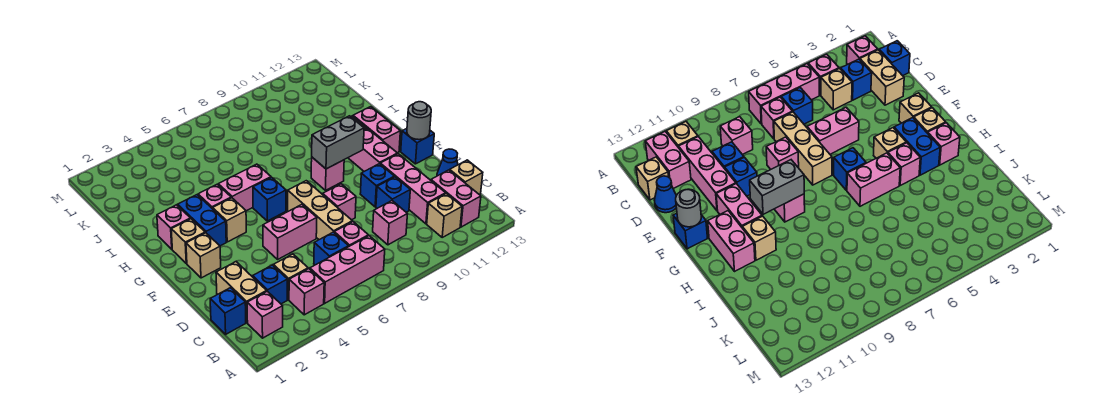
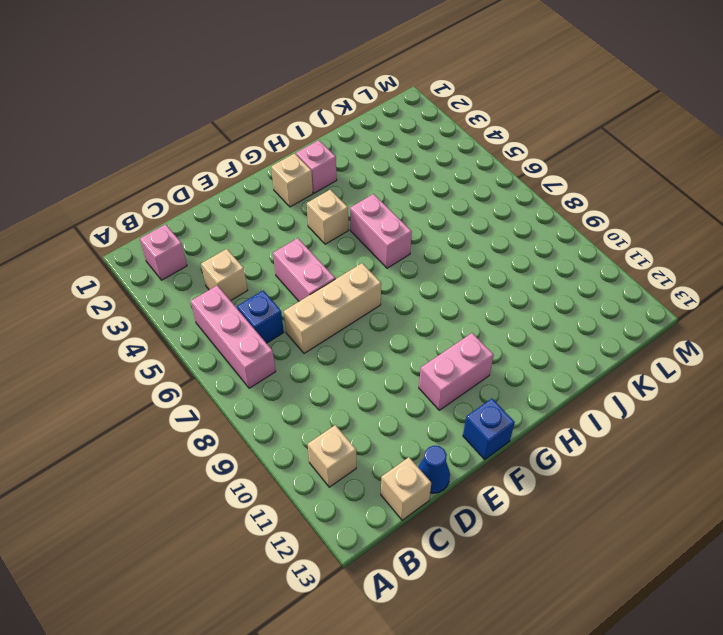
none -> pink brick B4 level 1
none -> pink brick B12:C12 level 1
none -> blue brick C1 level 1
none -> tan brick C2:D2 level 1

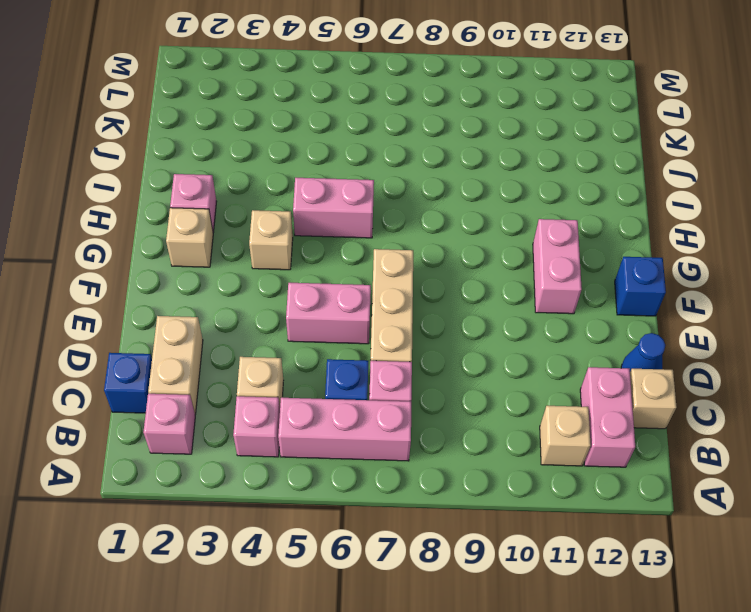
none -> blue brick C3 level 1
none -> pink brick C9 level 1
none -> pink brick C11:E11 level 1
none -> blue brick D10 level 1

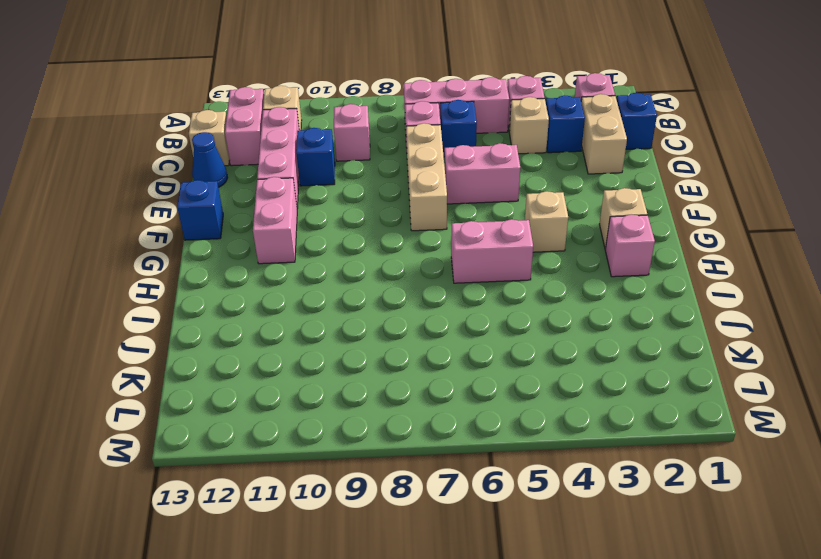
none -> pink brick E8 level 1
none -> blue brick E10 level 1
none -> tan brick F2 level 1
none -> blue brick G3:H3 level 1

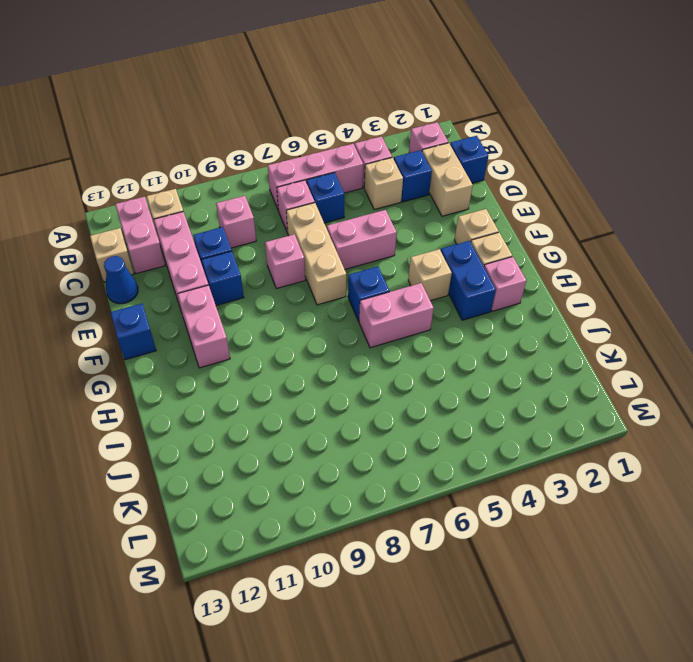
none -> pink brick G9 level 1
none -> pink brick G12:H12 level 1
none -> pink brick H4 level 1
none -> tan brick H11 level 1

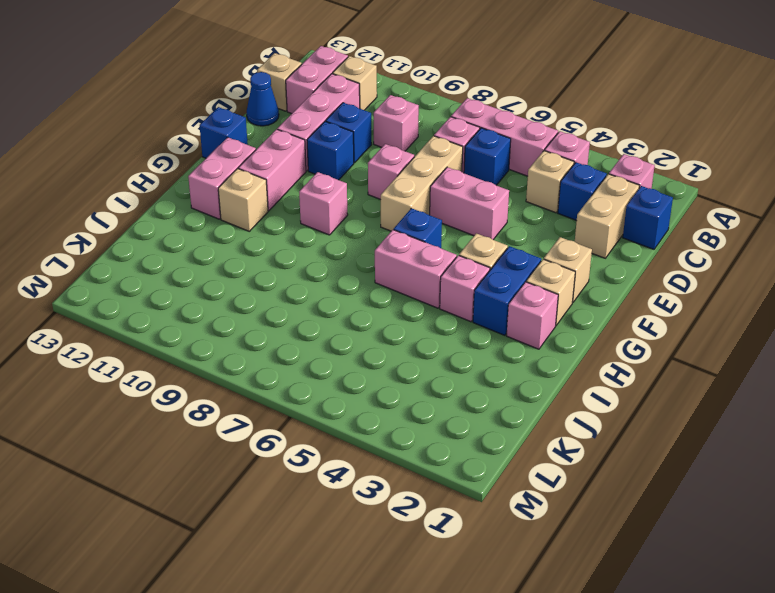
none -> grey round brick F13 level 2
none -> grey brick G9:G10 level 2

